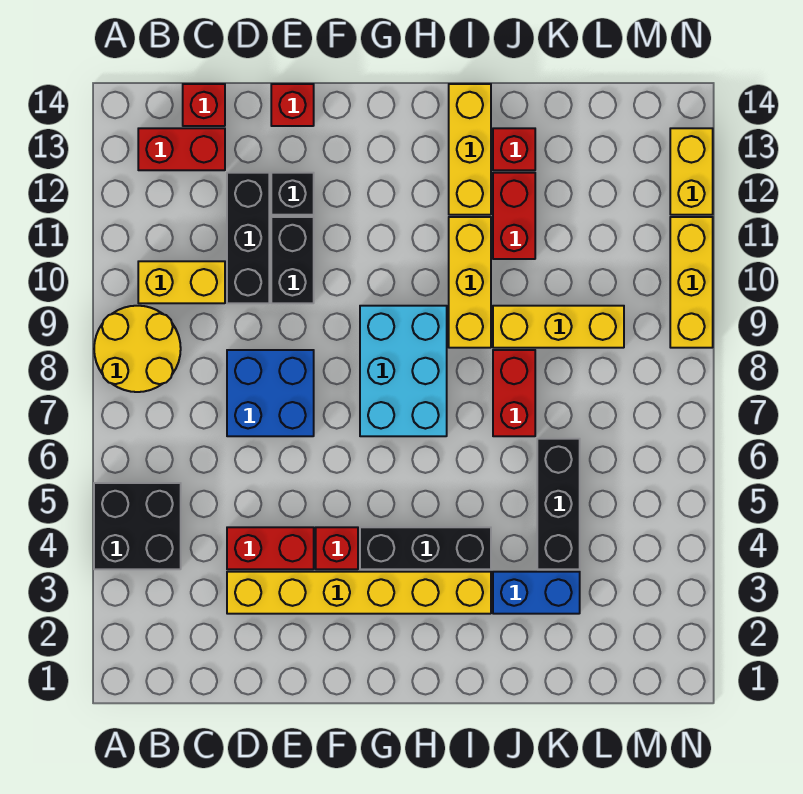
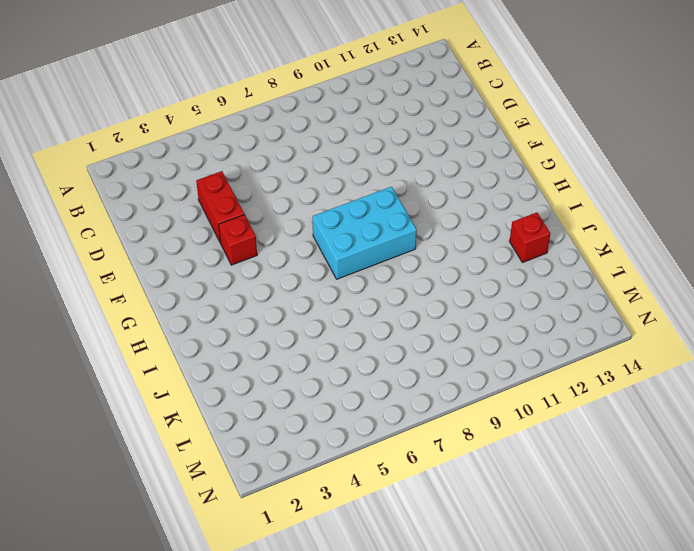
none -> black brick A4:B5 level 1
none -> yellow round brick A8:B9 level 1
none -> yellow brick B10:C10 level 1

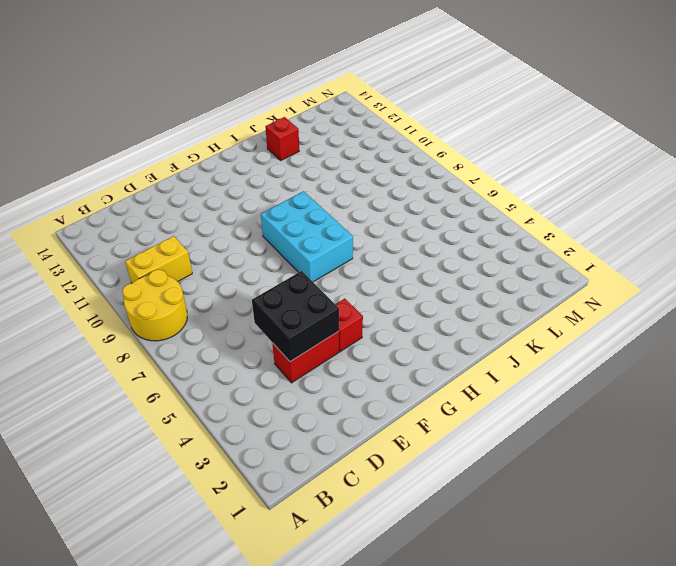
black brick D4:E5 level 2 -> black brick A4:B5 level 1
none -> red brick B13:C13 level 1
none -> red brick C14 level 1
none -> yellow brick D3:I3 level 1

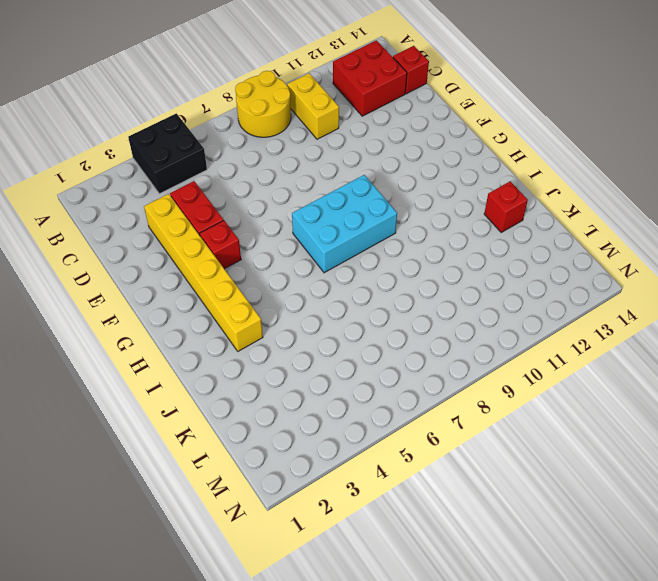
red brick B12:C13 level 1 -> red brick B13:C13 level 1
none -> blue brick D7:E8 level 1
none -> black brick D10:D12 level 1
none -> black brick E10:E11 level 1

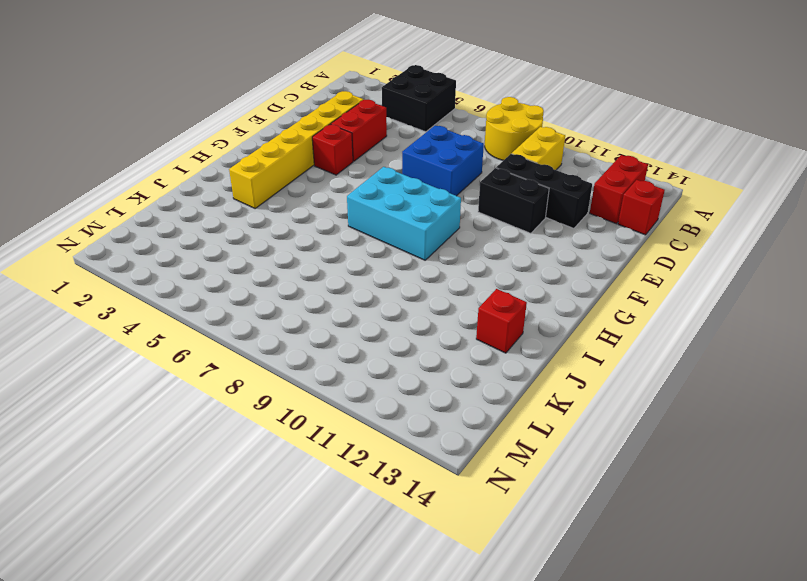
none -> black brick E12 level 1
none -> red brick E14 level 1
none -> black brick G4:I4 level 1

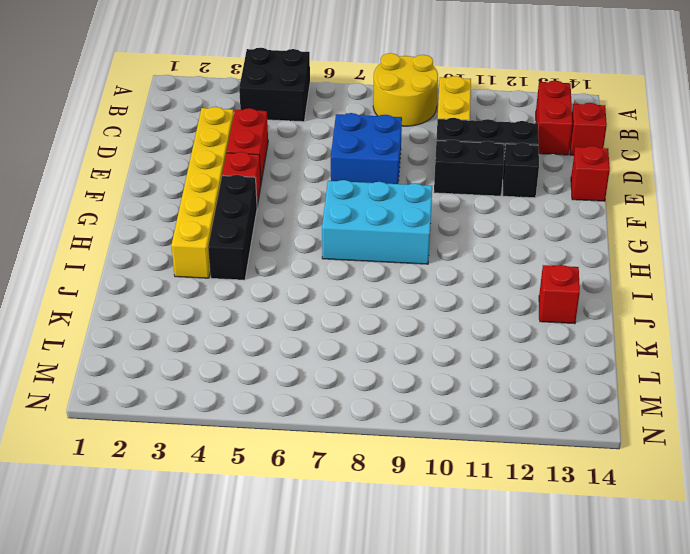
none -> yellow brick I9:I11 level 1
none -> yellow brick I12:I14 level 1
none -> blue brick J3:K3 level 1

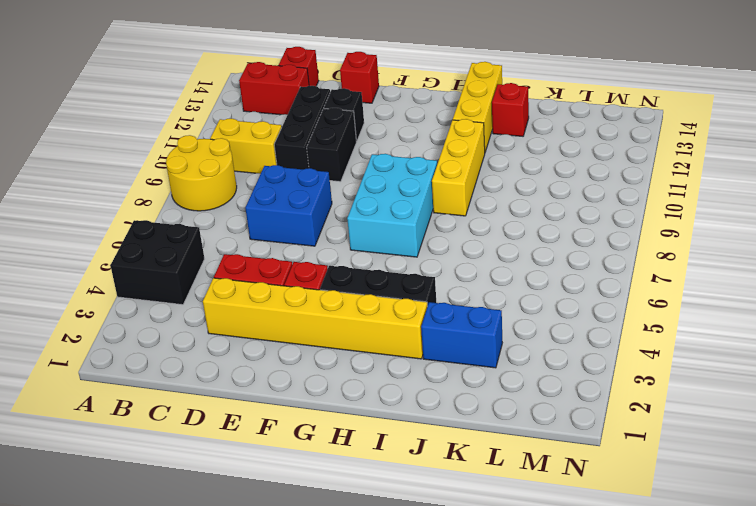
none -> red brick J7:J8 level 1
none -> yellow brick J9:L9 level 1
none -> red brick J11:J12 level 1

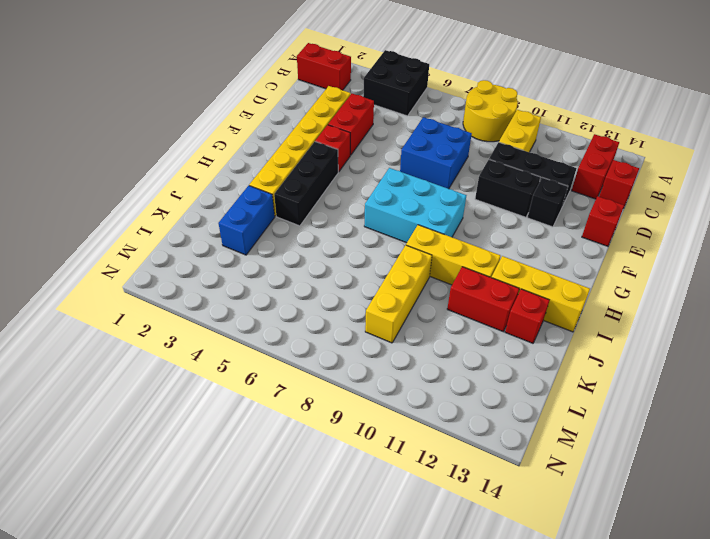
red brick B1:B2 level 1 -> red brick J7:J8 level 1
none -> black brick K4:K6 level 1
none -> yellow brick N9:N11 level 1
none -> yellow brick N12:N13 level 1

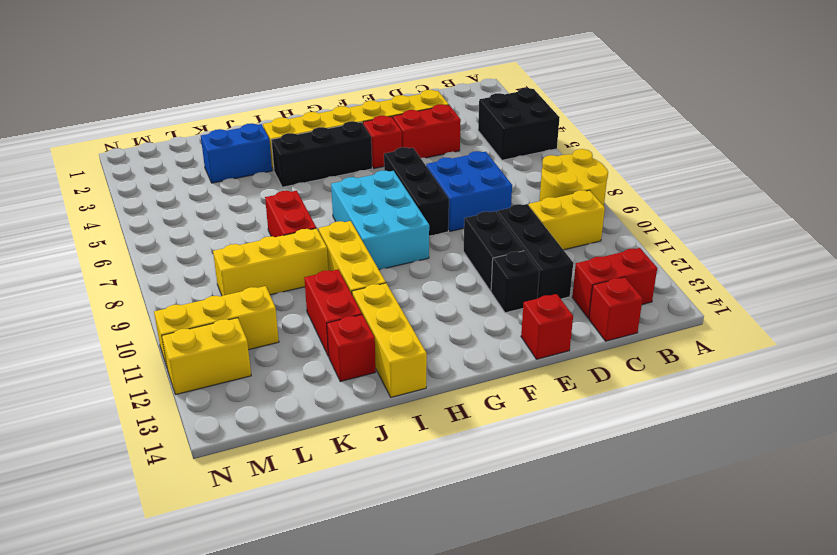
black brick F6:F8 level 1 -> black brick K4:K6 level 1
yellow brick L11:N11 level 1 -> yellow brick N9:N11 level 1
yellow brick M12:N12 level 1 -> yellow brick N12:N13 level 1

